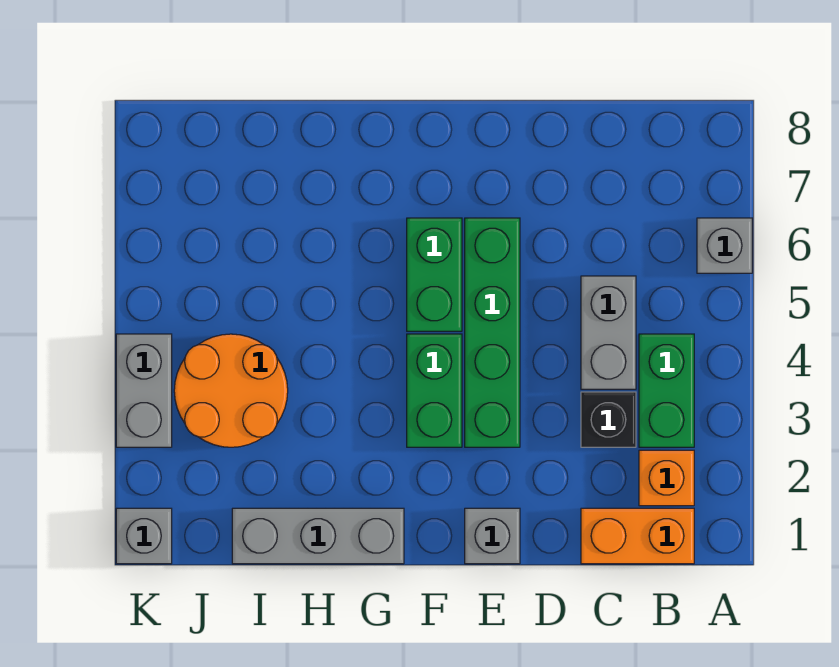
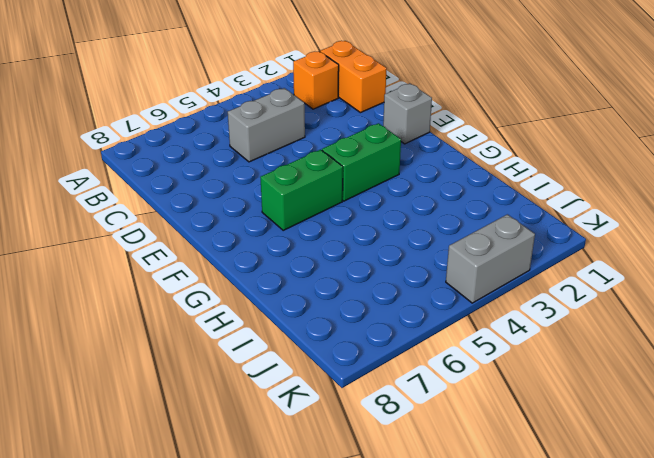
none -> grey brick A6 level 1
none -> green brick B3:B4 level 1
none -> black brick C3 level 1

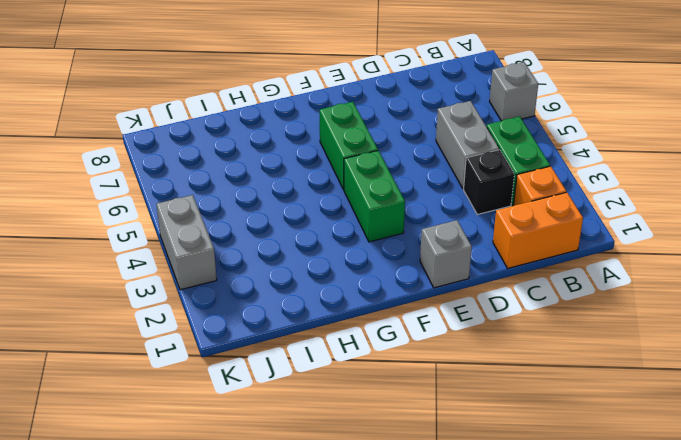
none -> green brick E3:E6 level 1
none -> grey brick G1:I1 level 1
none -> orange round brick I3:J4 level 1

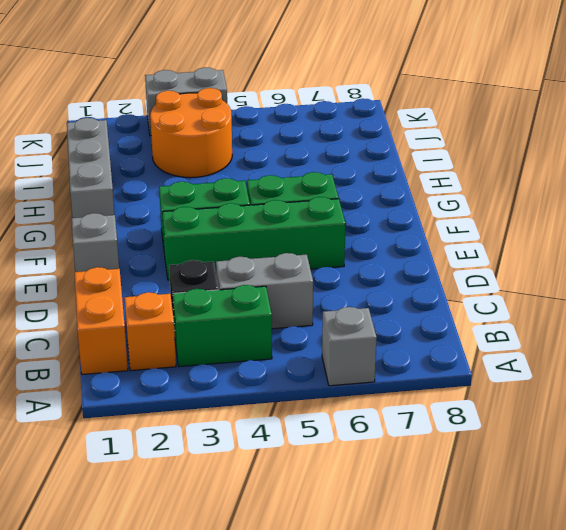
none -> grey brick K1 level 1

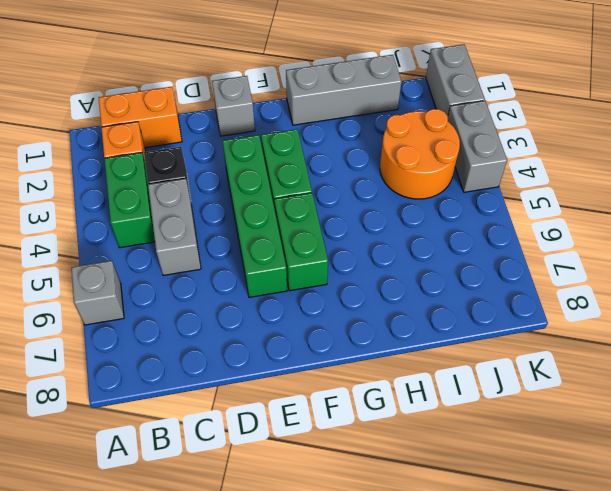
grey brick K1:K2 level 1 -> grey brick K1 level 1

